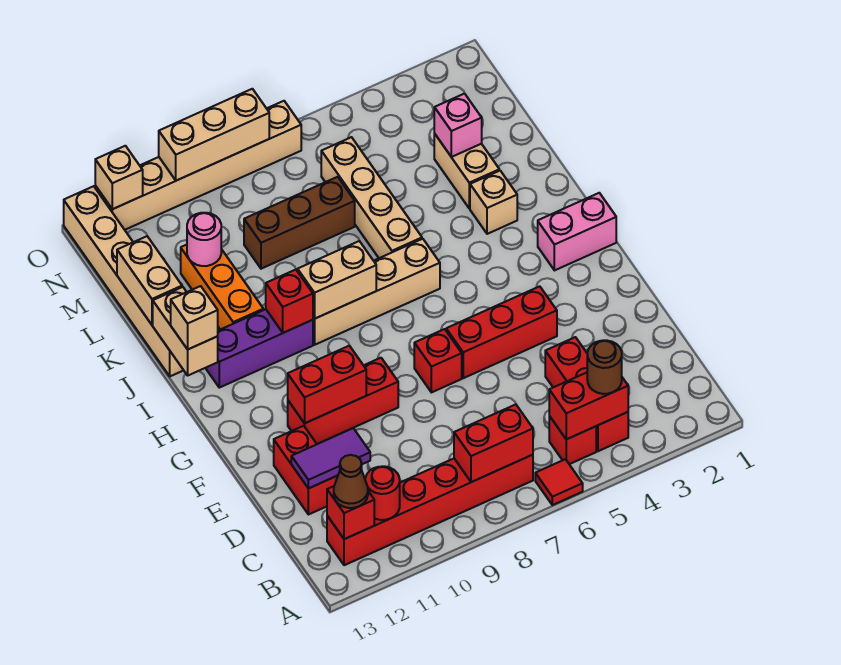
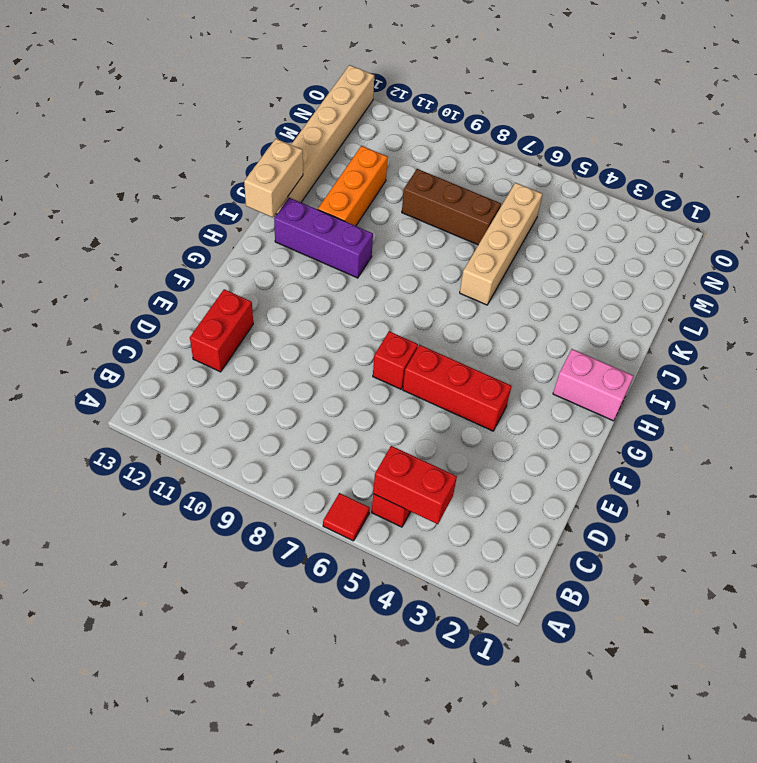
none -> red brick B4:D4 level 1
none -> red brick B7:B12 level 1
none -> red brick F9:F11 level 1
none -> tan brick I6:I9 level 1

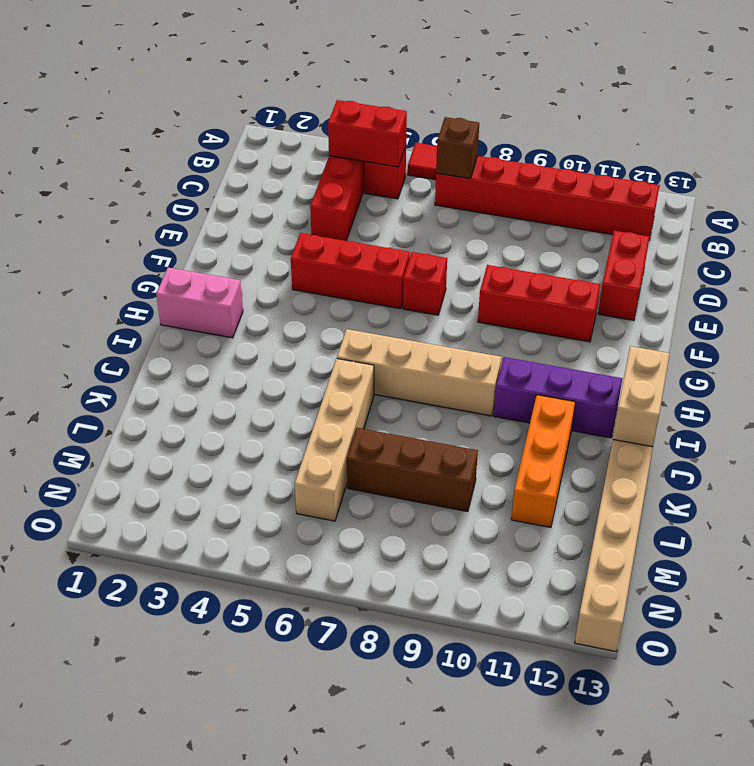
brown brick B7 level 2 -> red brick B7:B8 level 2
none -> tan brick J3 level 1
none -> tan brick K3:L3 level 1
none -> tan brick O7:O12 level 1
none -> red round brick B11 level 2

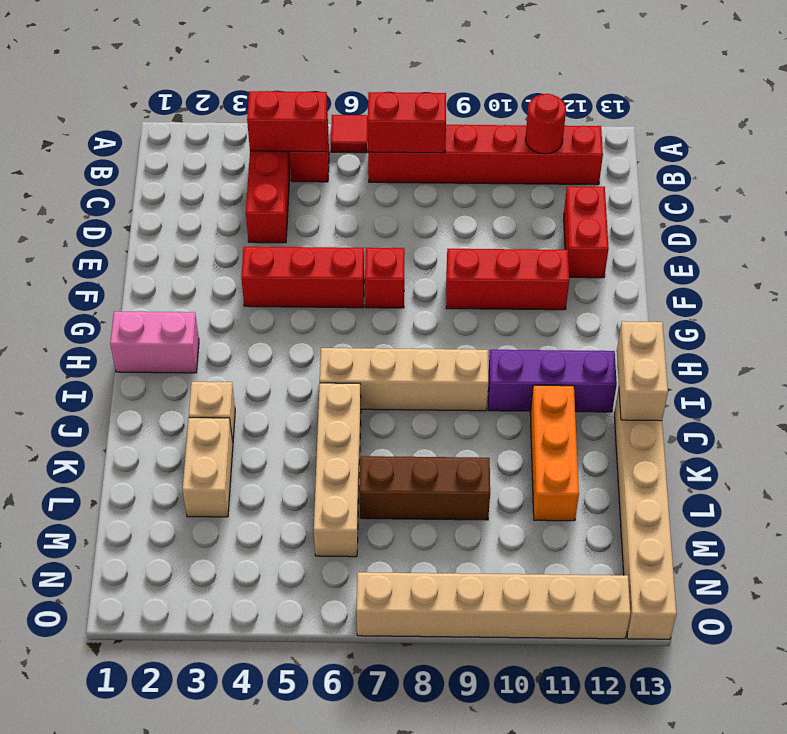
none -> red brick B12 level 2
none -> purple tile D11:D12 level 2
none -> red brick F10:F11 level 2
none -> tan brick I8:I9 level 2

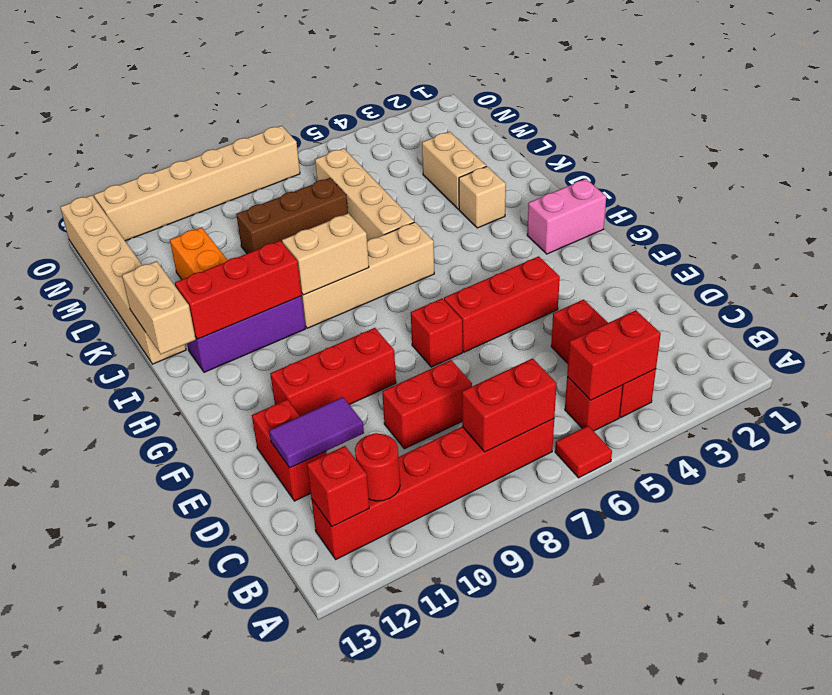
red brick D8:D9 level 1 -> red brick F10:F11 level 2
red brick I10:I12 level 2 -> red brick I10 level 2
none -> tan brick K13:L13 level 2
none -> pink brick L3 level 2
none -> pink round brick L11 level 2
none -> tan brick O8:O10 level 2

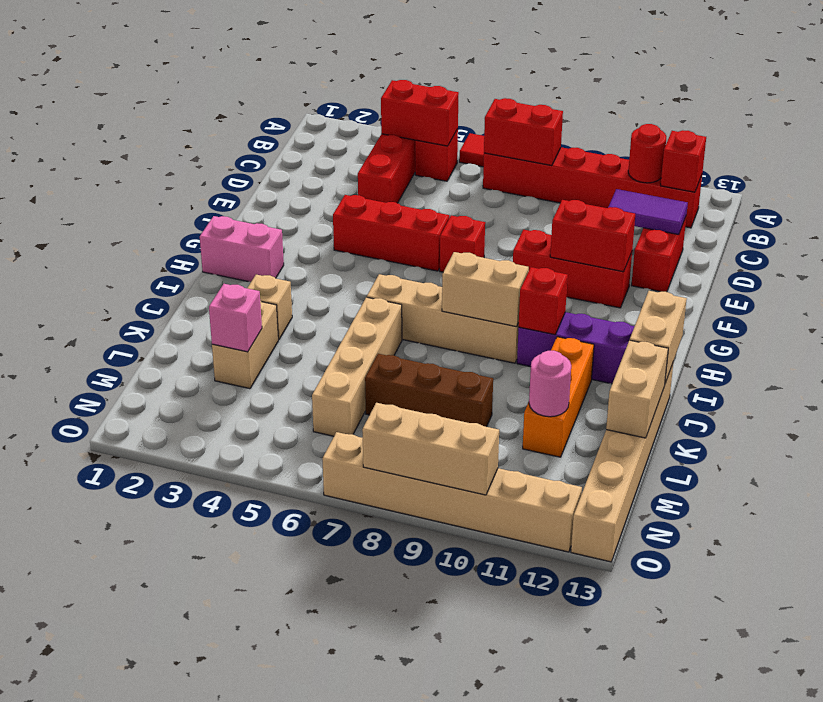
none -> tan brick O12 level 2
none -> brown round brick B4 level 3
none -> brown cone B12 level 3
none -> tan brick I13 level 3

